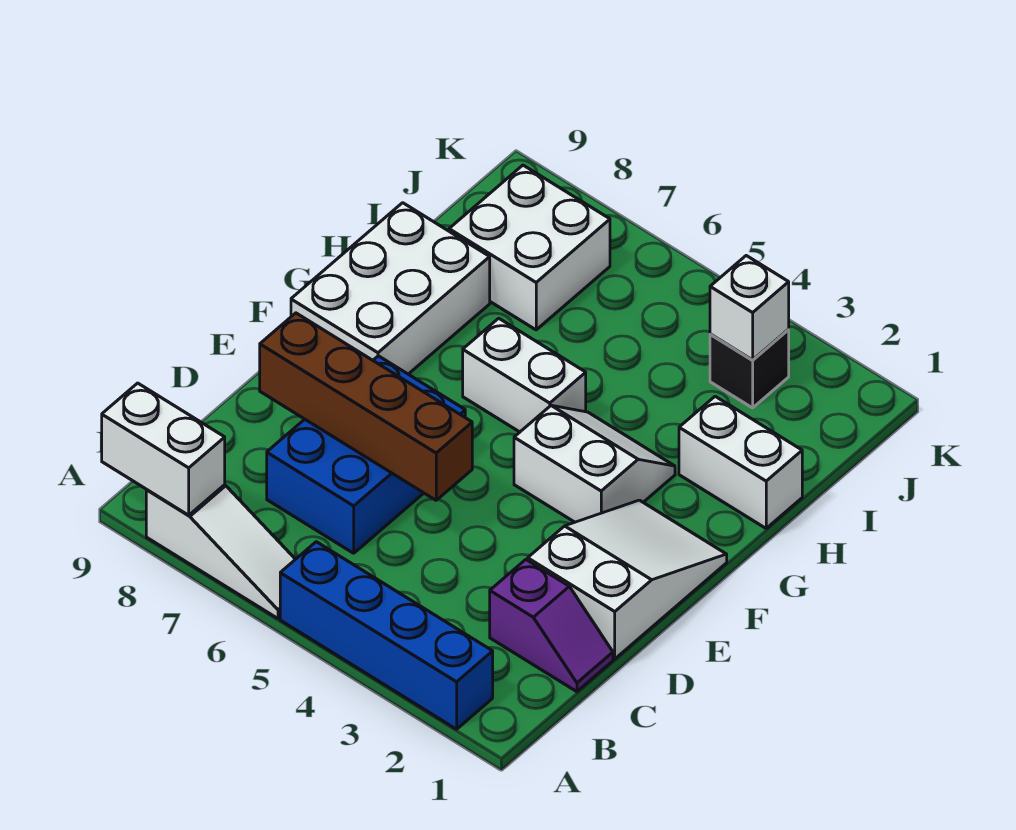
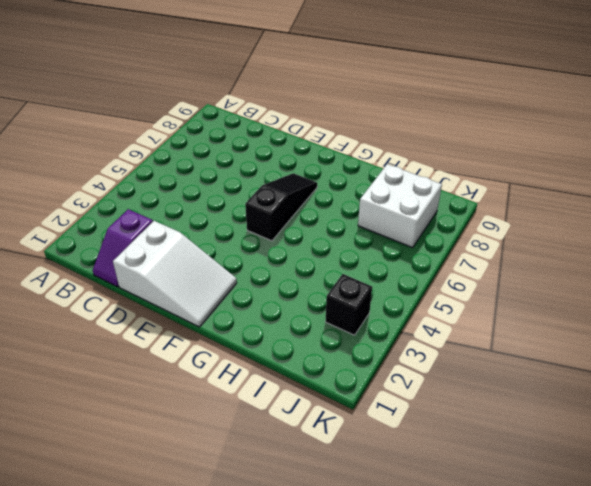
black slope F5:F7 level 1 top 5 -> none
none -> blue brick A2:A5 level 1
none -> white slope A6:A8 level 1 top 8
none -> blue brick C6:E7 level 1

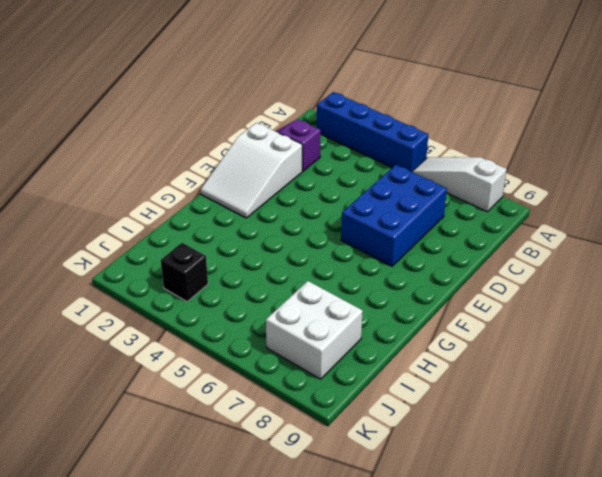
none -> white slope F3:G4 level 1 top F
none -> white brick F8:H9 level 1
none -> white brick G5:G6 level 1

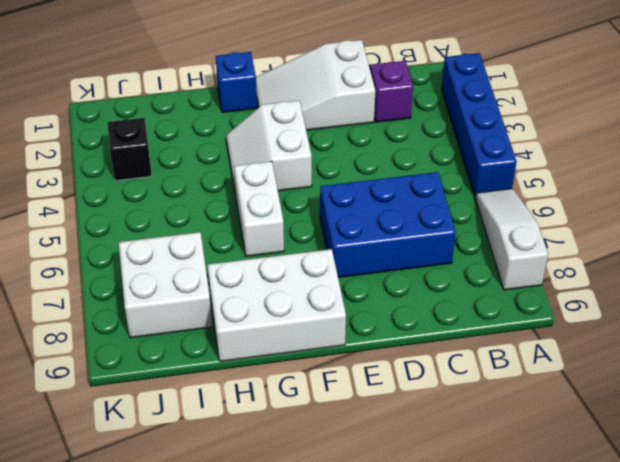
blue brick G1 level 1 -> none
none -> white brick H1:H2 level 1
none -> white brick A8:A9 level 2
none -> brown brick D5:D8 level 2

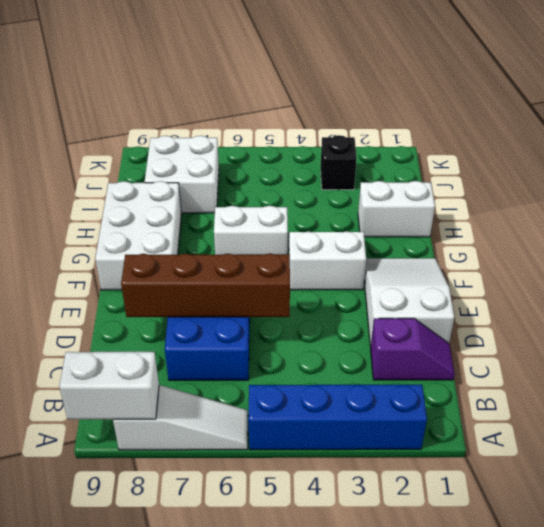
none -> white brick J3 level 2

